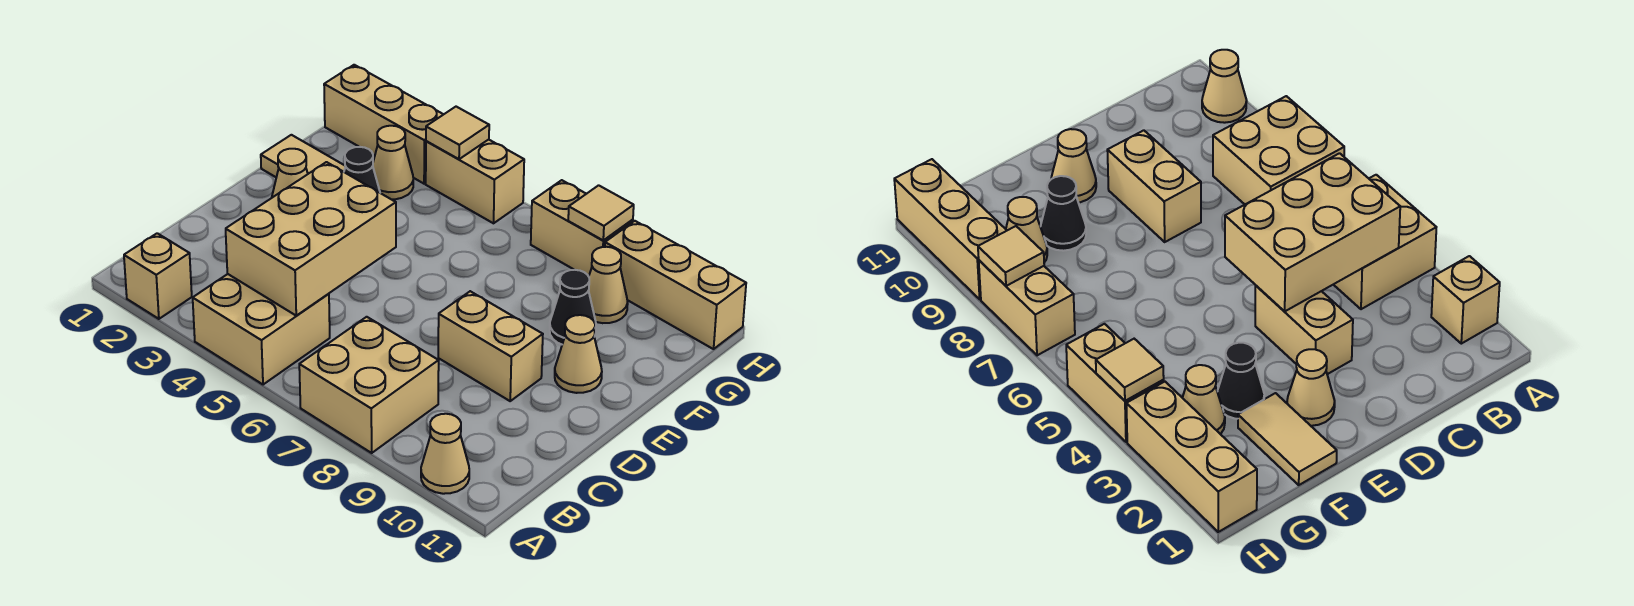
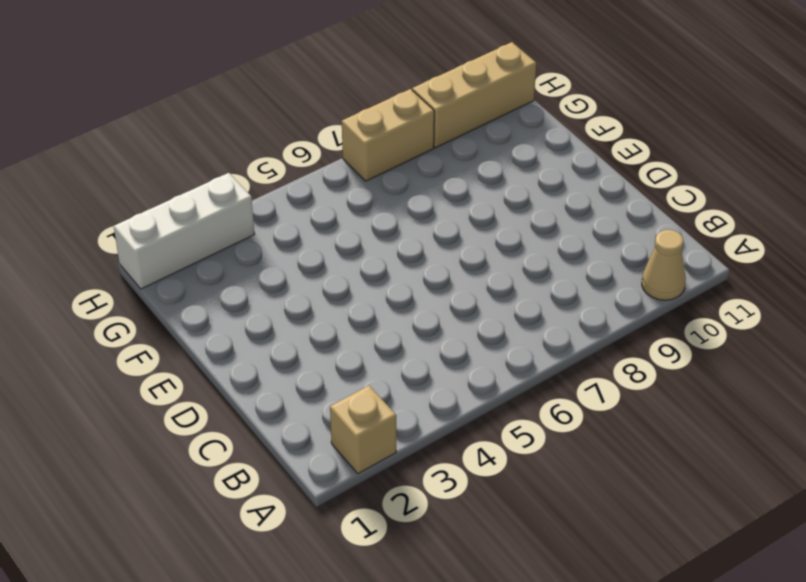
white brick H1:H3 level 1 -> tan brick H1:H3 level 1
none -> tan brick A4:B5 level 1
none -> tan brick A7:B8 level 1
none -> tan brick D3:D4 level 1

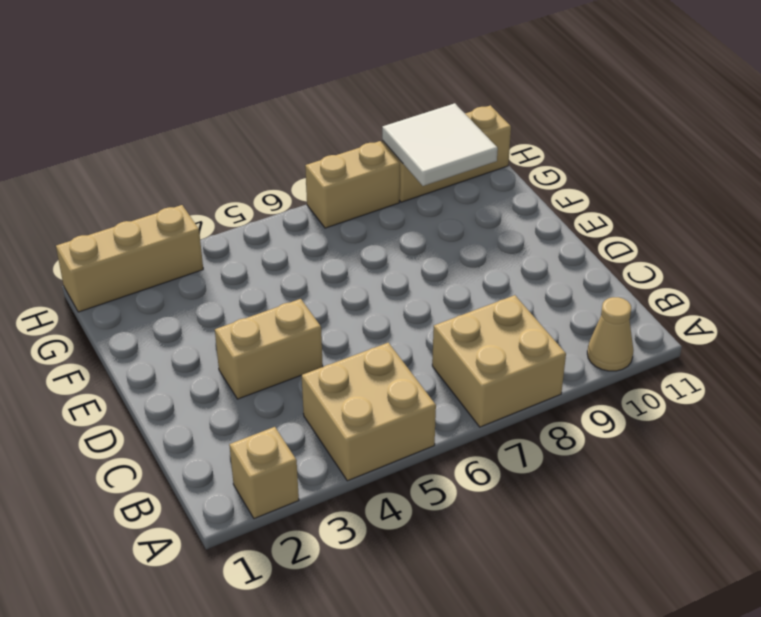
white tile G9:H10 level 2 -> none
none -> tan brick D8:D9 level 1
none -> tan cone E2 level 1
none -> tan cone E10 level 1

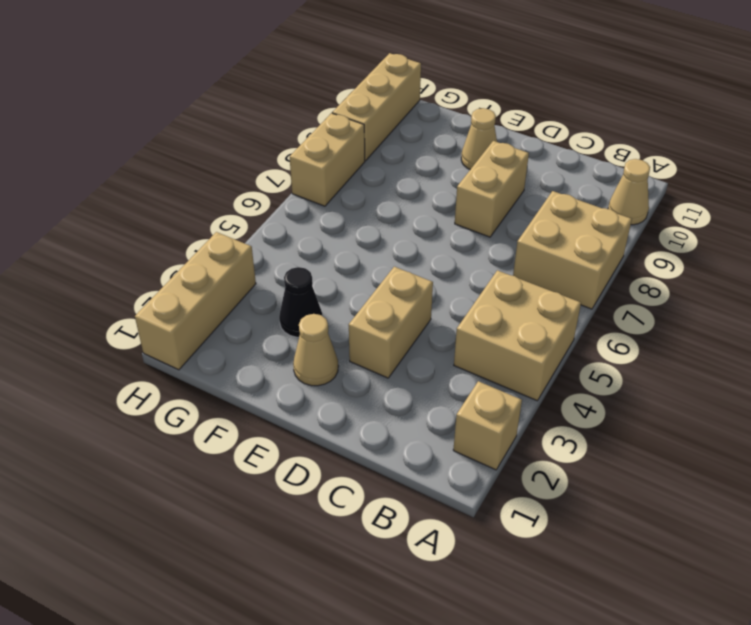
none -> tan tile F1:F2 level 1
none -> black cone F9 level 1
none -> tan cone G3 level 1

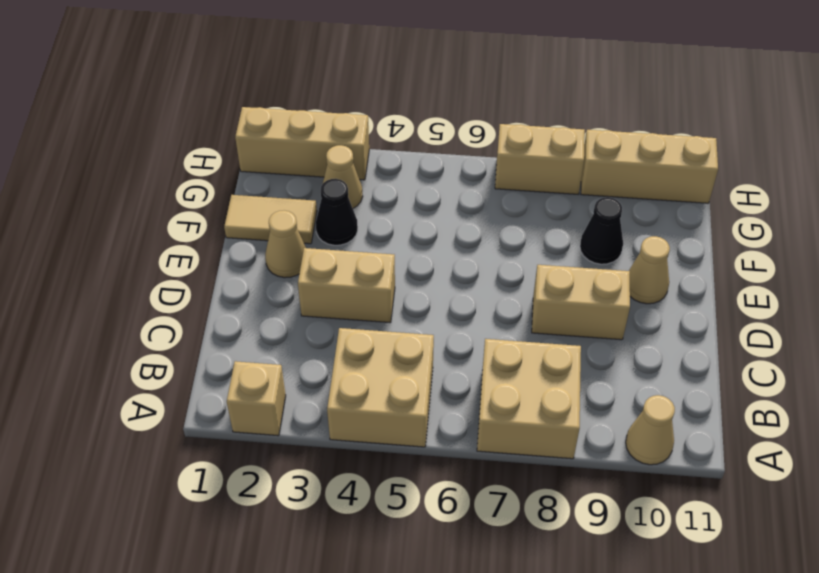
none -> tan cone G9 level 1
none -> tan brick H4:H5 level 1
none -> tan brick B4:D5 level 2

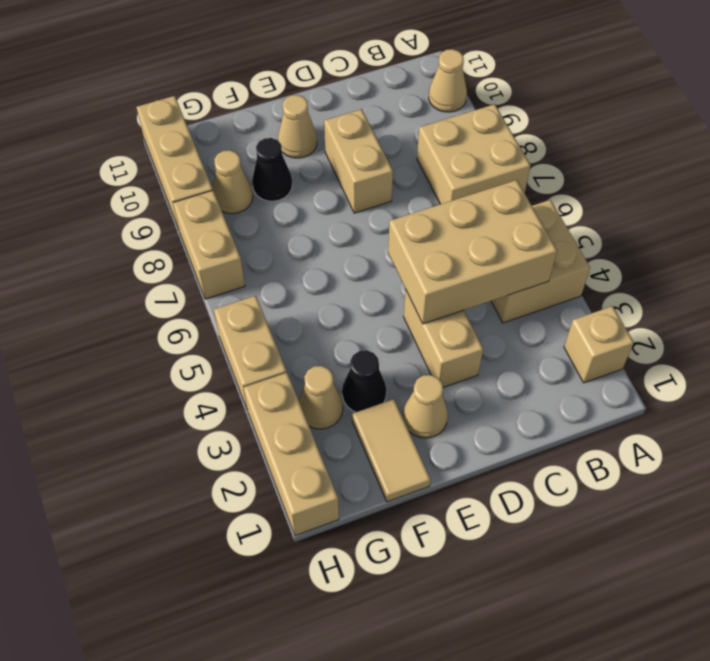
none -> tan tile H4 level 2
none -> tan tile H8 level 2

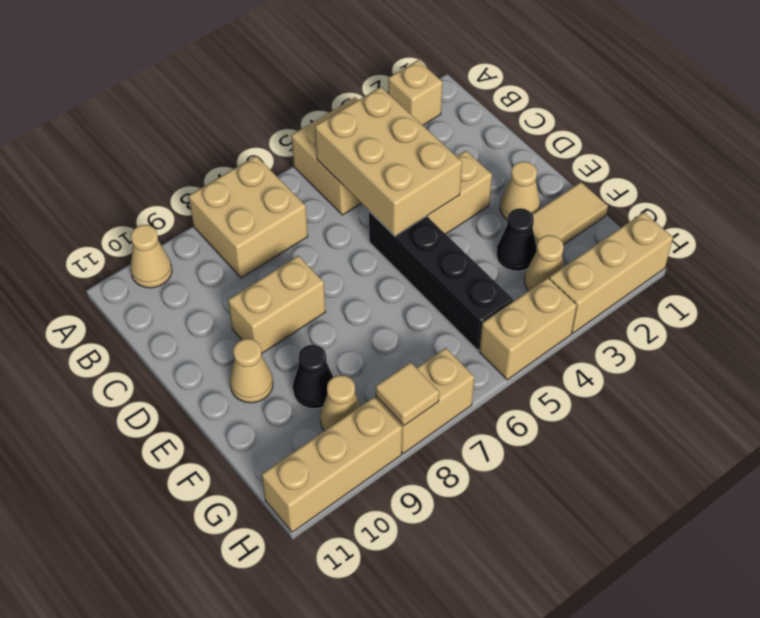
black brick D5:G5 level 1 -> none
none -> tan tile H4 level 2

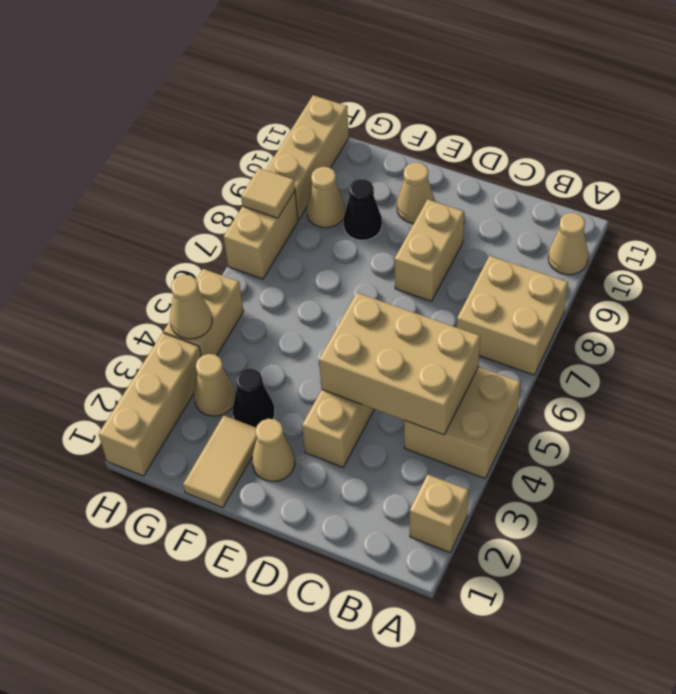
tan cone H4 level 2 -> tan tile H4 level 2

